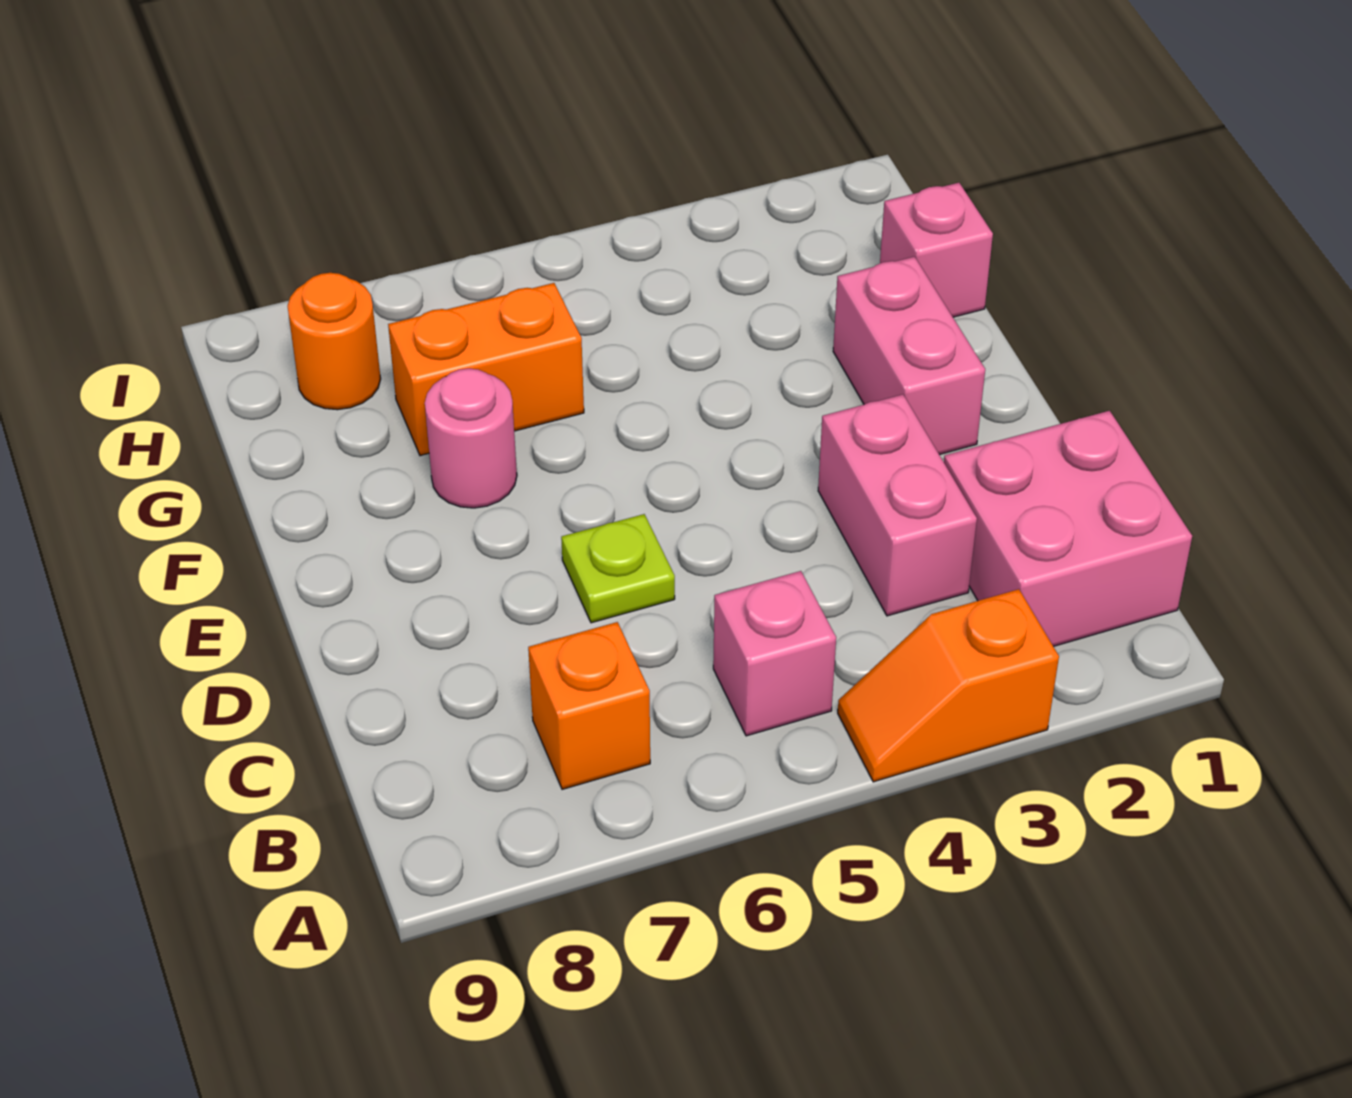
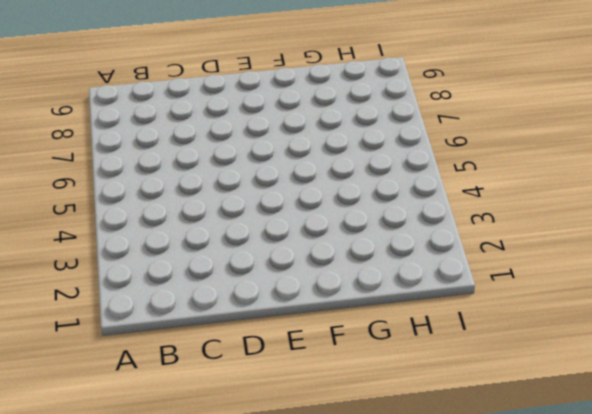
none -> orange slope A3:A4 level 1 top 3
none -> pink brick B1:C2 level 1

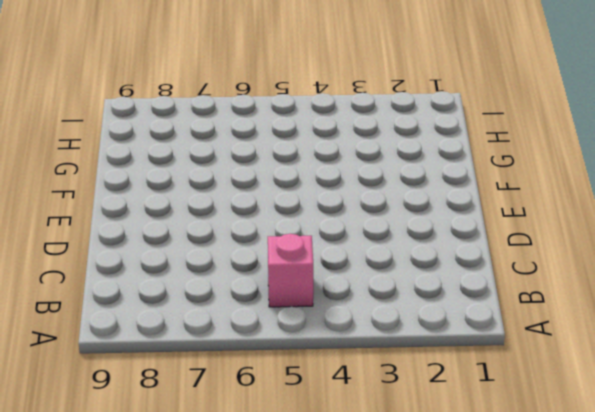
none -> orange slope A3:A4 level 1 top 3
none -> pink brick B1:C2 level 1

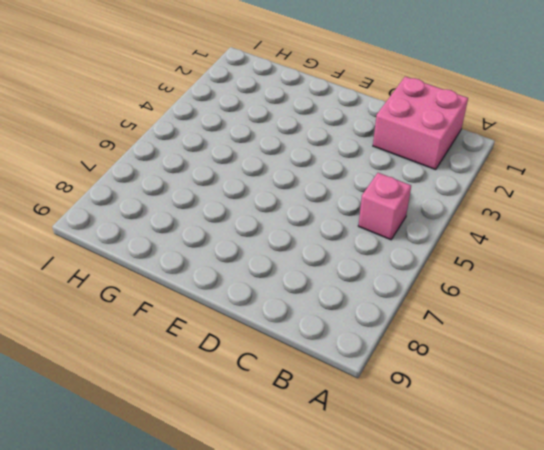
none -> orange slope A3:A4 level 1 top 3
none -> orange brick B7 level 1

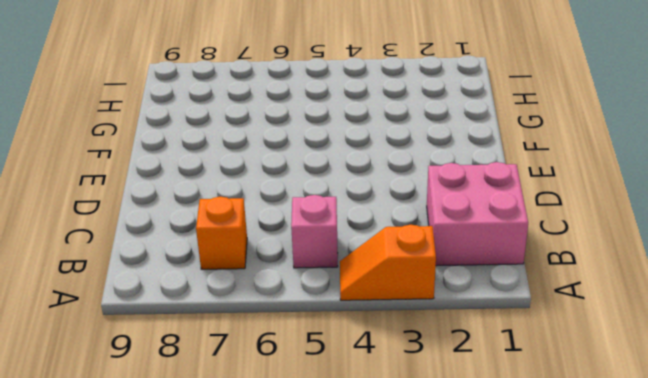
none -> pink brick C3:D3 level 1
none -> lime plate D6 level 1

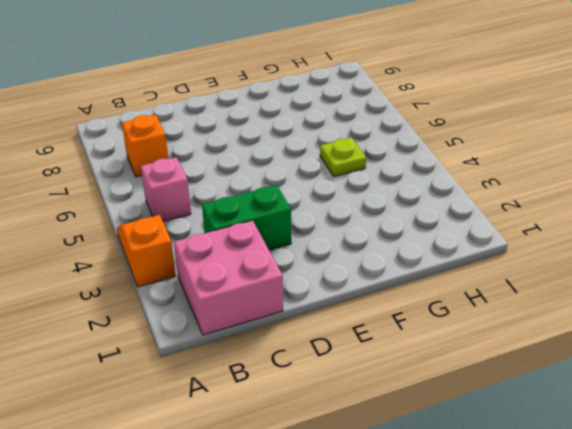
green brick C3:D3 level 1 -> pink brick C3:D3 level 1
lime plate G5 level 1 -> lime plate D6 level 1
none -> pink brick E2:F2 level 1
none -> pink round brick F7 level 1

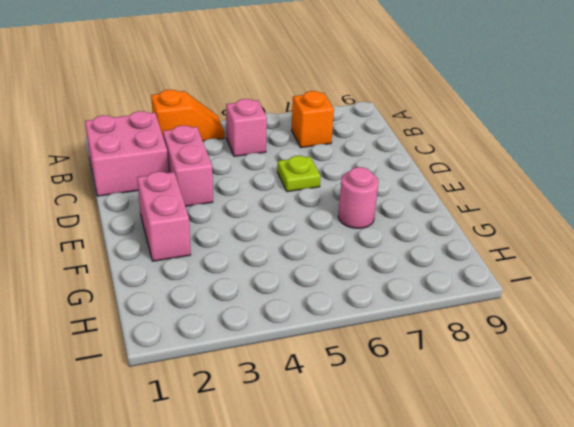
none -> pink brick G1 level 1
none -> orange brick G6:G7 level 1

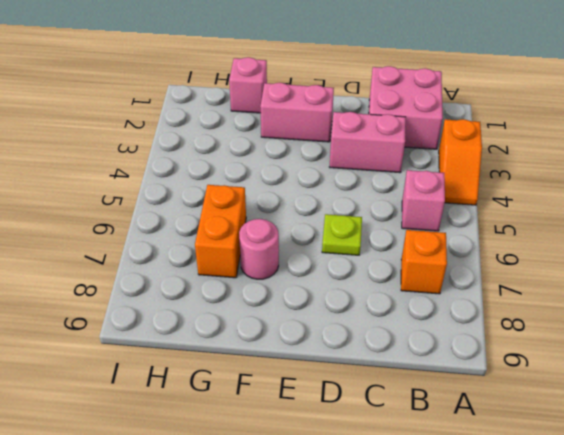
none -> orange round brick H8 level 1

